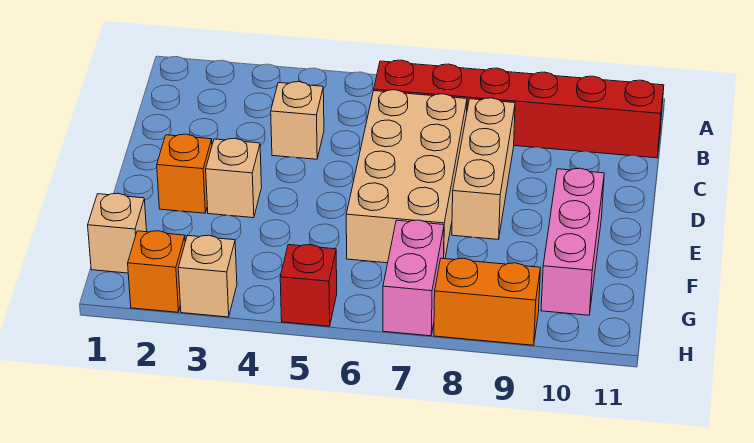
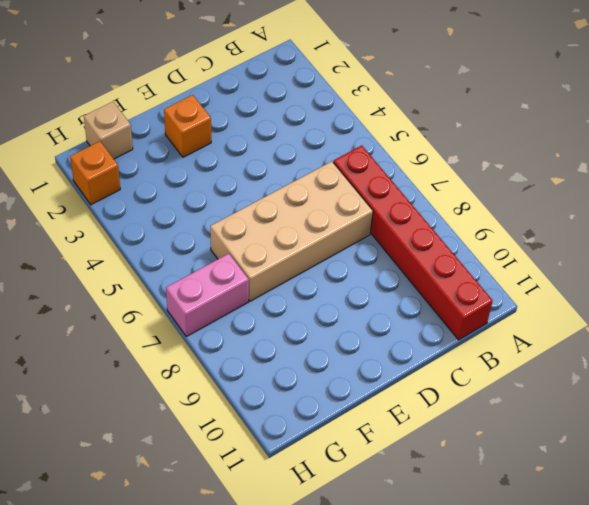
none -> tan brick C4 level 1
none -> tan brick C8:E8 level 1
none -> tan brick E3 level 1

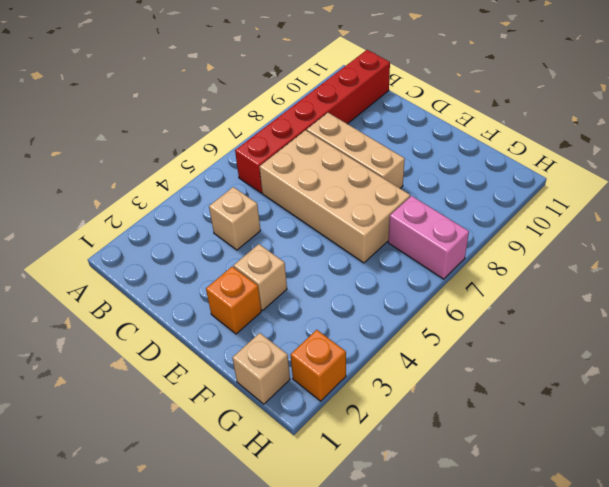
none -> pink brick E10:G10 level 1
none -> tan brick H3 level 1
none -> red brick H5 level 1

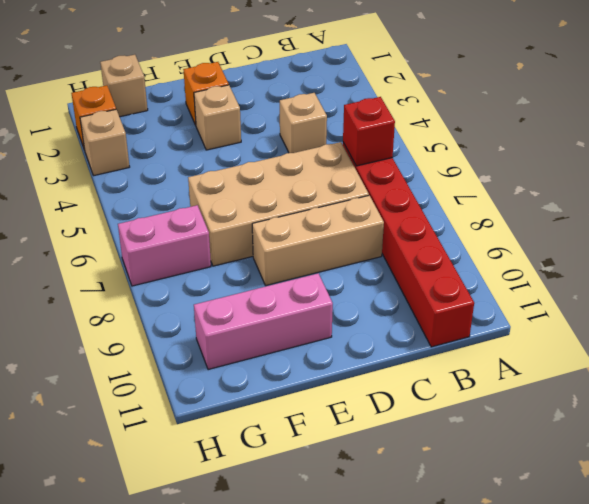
red brick B6 level 2 -> red brick H5 level 1
none -> orange brick H8:H9 level 1

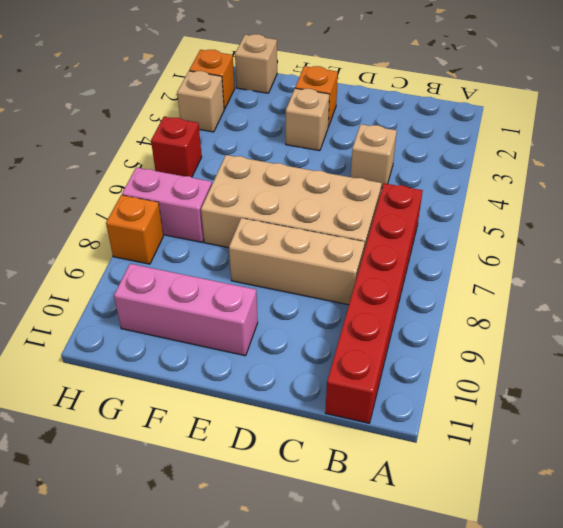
orange brick H8 level 1 -> orange brick H8:H9 level 1

